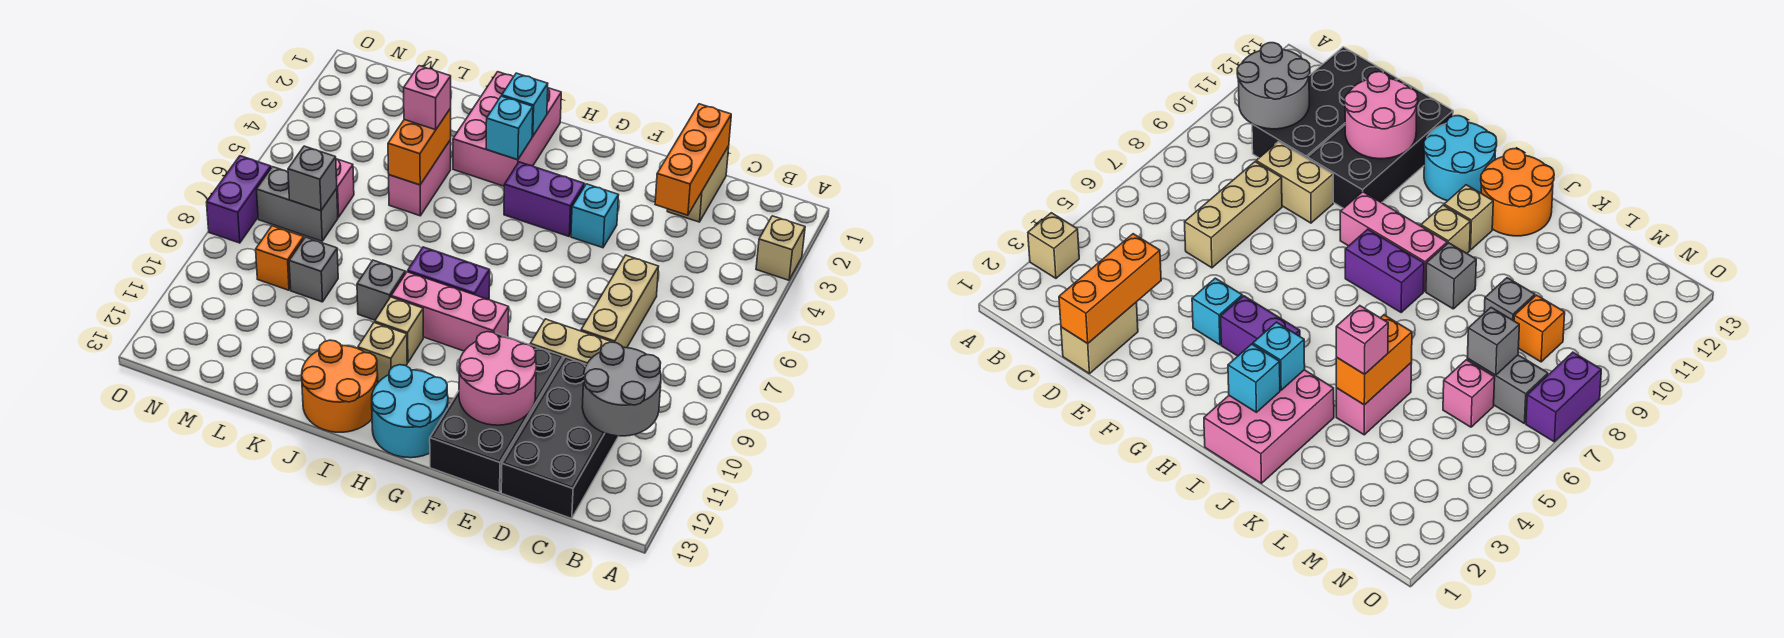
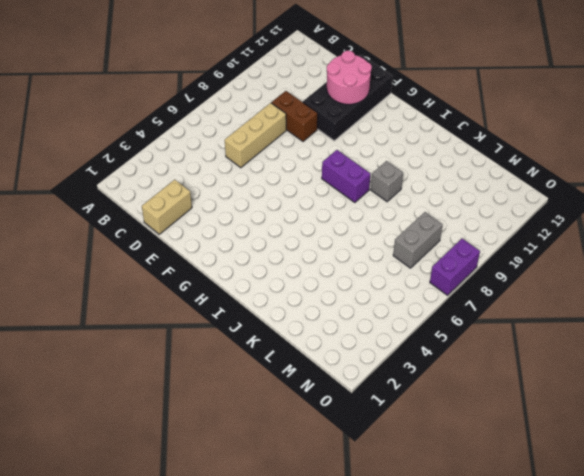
brown brick D9:E9 level 1 -> tan brick D9:E9 level 1
grey brick M7:M8 level 1 -> grey brick M7:N7 level 1
none -> tan brick A3 level 1
none -> black brick C10:D13 level 1
none -> cyan brick F4 level 1
none -> purple brick G4:H4 level 1

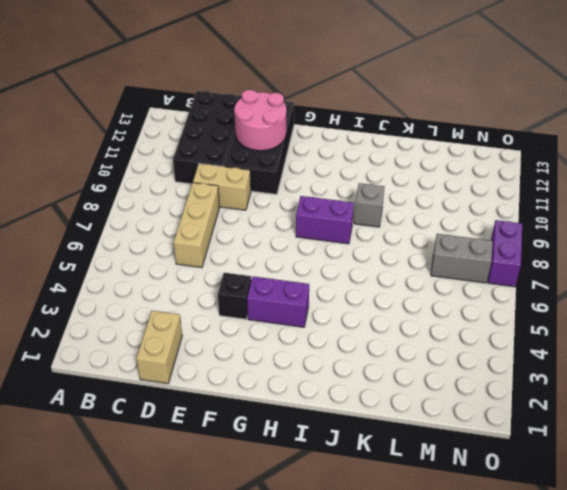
black brick F4 level 1 -> cyan brick F4 level 1
none -> tan brick A3 level 1
none -> pink brick G9:I9 level 1
none -> cyan round brick G12:H13 level 1
none -> pink brick I1:J3 level 1

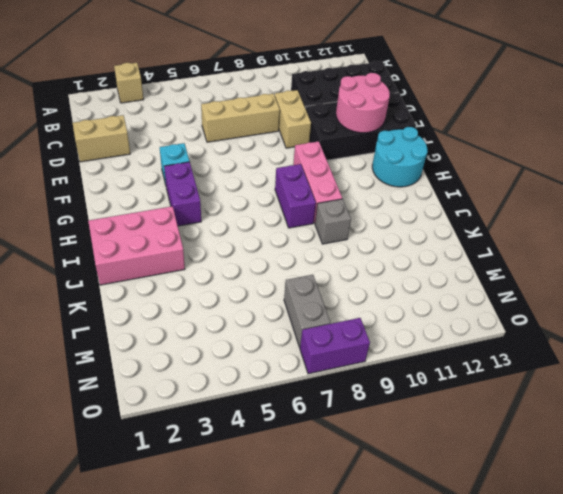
none -> tan brick I10 level 1
none -> tan brick I11 level 1
none -> orange round brick I12:J13 level 1
none -> pink brick K4:K5 level 1

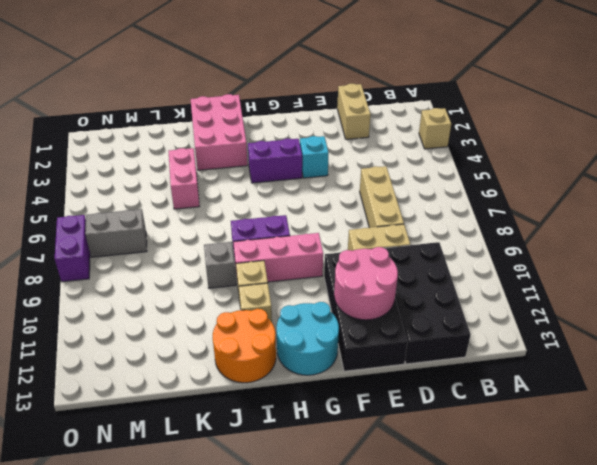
none -> grey brick L9 level 1
none -> pink brick M6 level 1
none -> orange brick M9 level 1
none -> grey round brick B10:C11 level 2

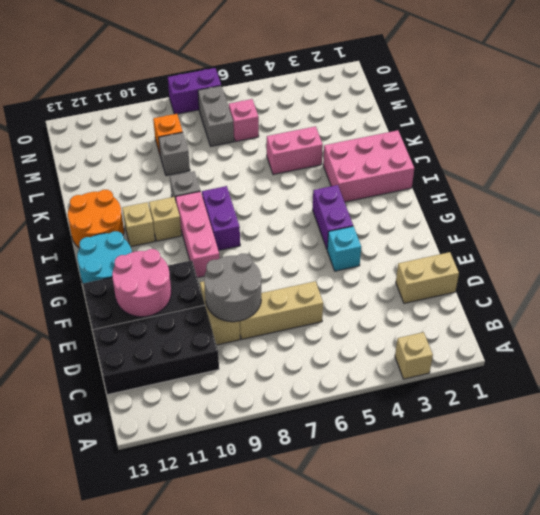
grey round brick D8:E9 level 2 -> grey round brick B10:C11 level 2
none -> orange brick D1:D3 level 2
none -> cyan brick I2 level 2
none -> cyan brick I3 level 2
none -> orange brick K4:K5 level 2

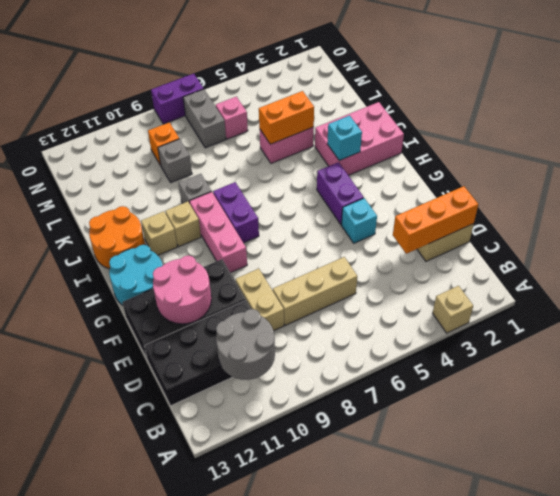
none -> cyan brick I2 level 2
none -> grey brick M7 level 2
none -> pink brick K4 level 3

